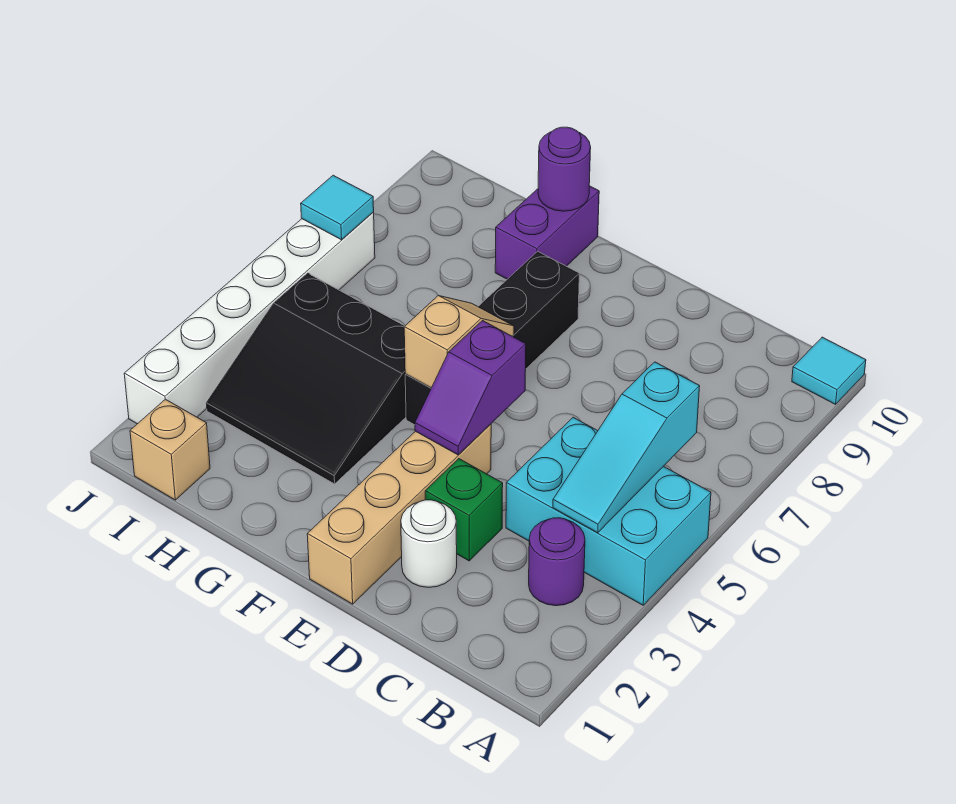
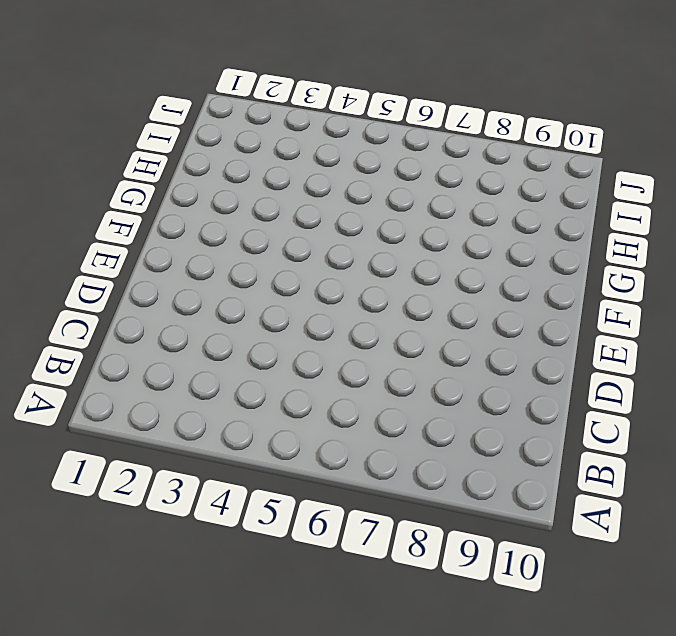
none -> cyan brick A4:C5 level 1
none -> cyan tile A10 level 1
none -> purple round brick B3 level 1

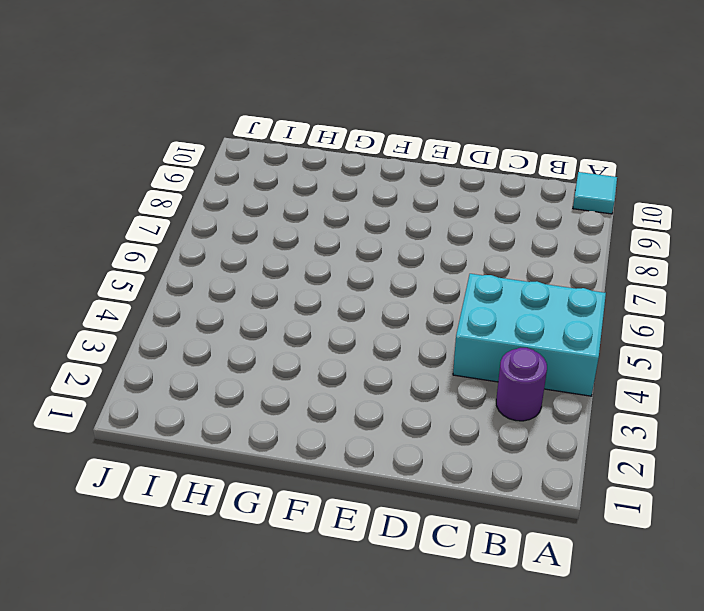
none -> white round brick D2 level 1
none -> green brick D3 level 1
none -> tan brick E1:E4 level 1

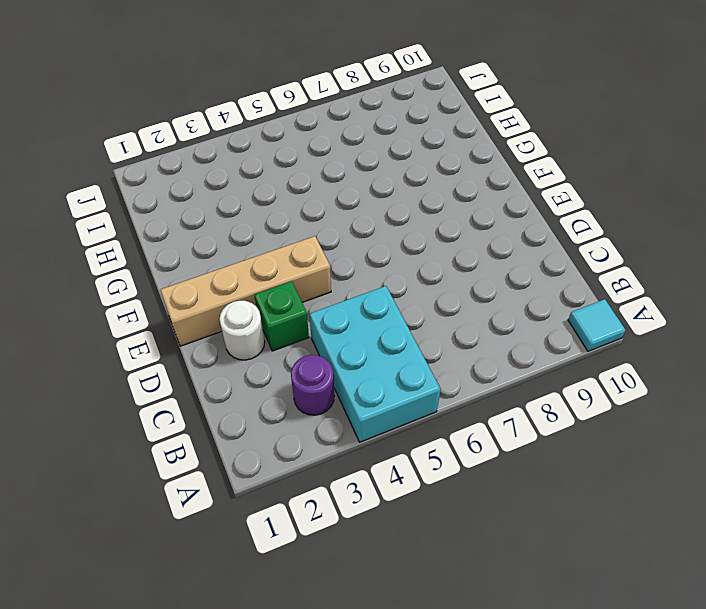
none -> black brick F5:F8 level 1
none -> black slope G3:I5 level 1 top 5
none -> purple brick G9:G10 level 1

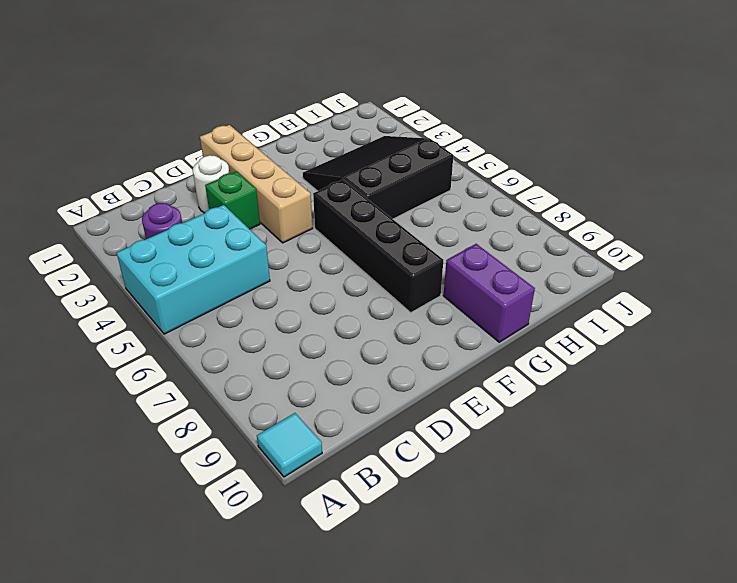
none -> tan brick I1 level 1
none -> white brick J2:J7 level 1
none -> cyan slope B4:B6 level 2 top 6

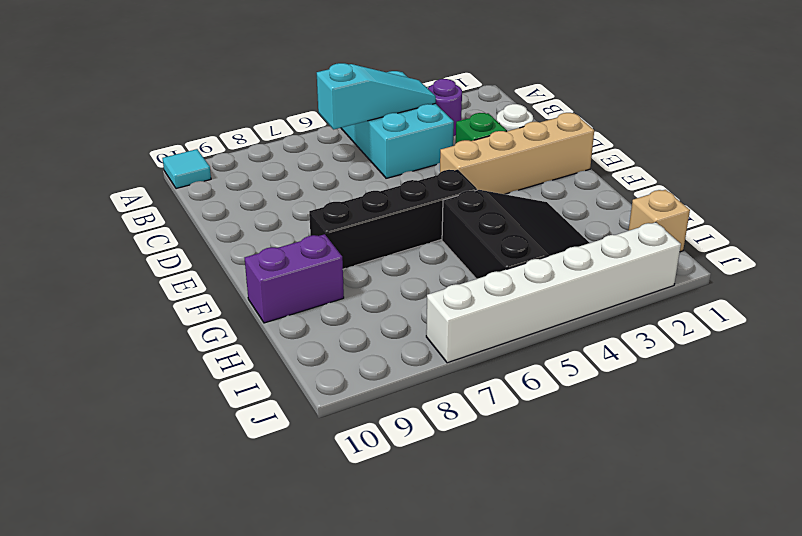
none -> purple slope E4:E5 level 2 top 5
none -> tan slope F5:F6 level 2 top 5
none -> purple round brick G10 level 2

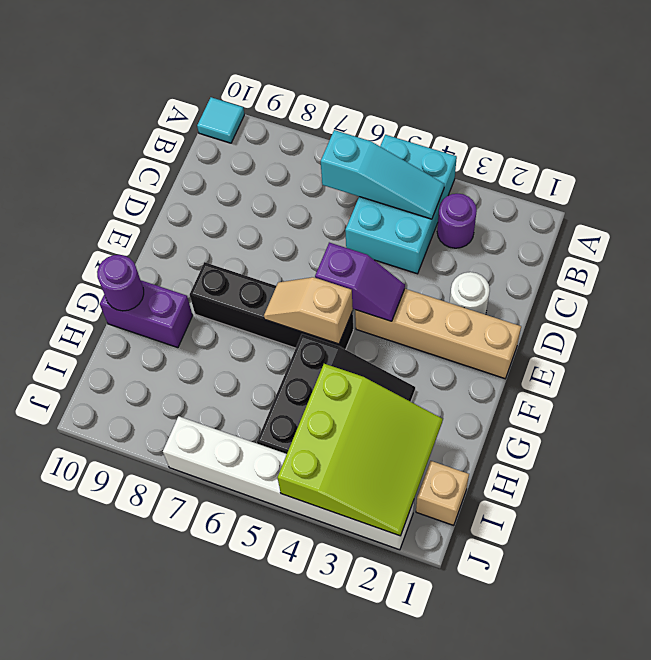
lime slope H2:J4 level 2 top 4 -> none
none -> green brick D3 level 1
none -> cyan tile J7 level 2

